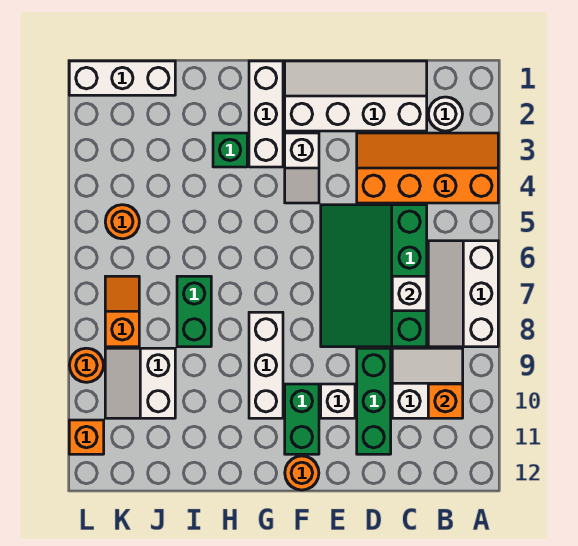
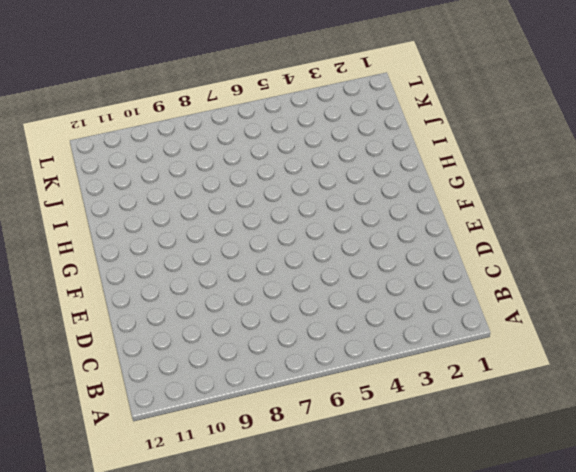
none -> orange slope A3:D4 level 1 top 4
none -> white slope A6:B8 level 1 top A
none -> white round brick B2 level 1

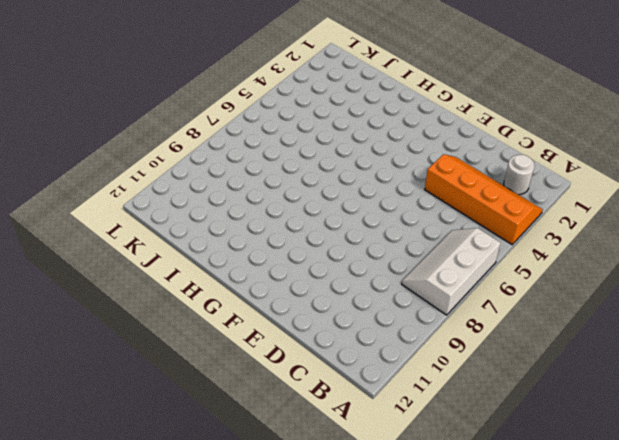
none -> white slope B9:C10 level 1 top 10
none -> white slope C1:F2 level 1 top 2
none -> green slope C5:E8 level 1 top C

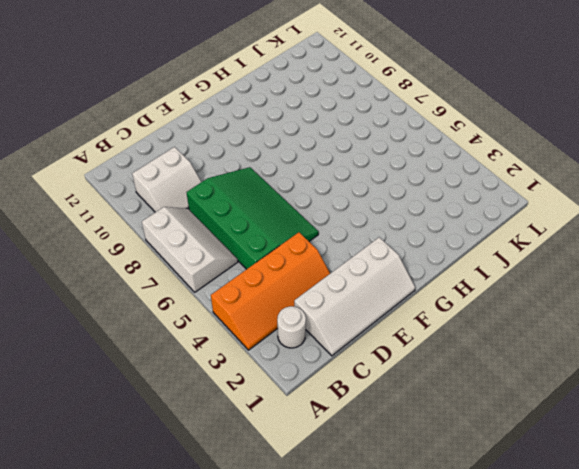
none -> green brick D9:D11 level 1
none -> white brick E10 level 1
none -> white slope F3:F4 level 1 top 3

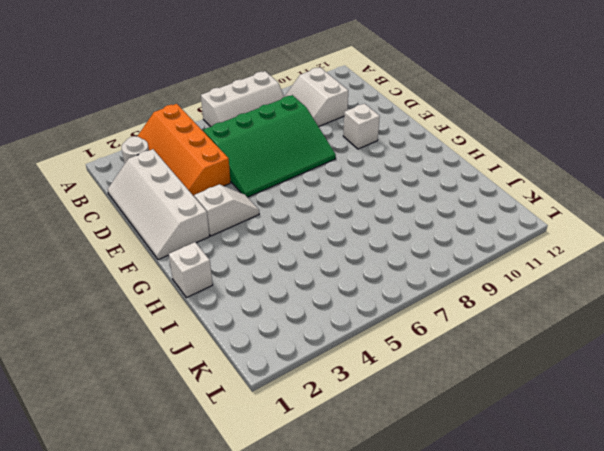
white brick H1 level 1 -> white brick C7 level 2
none -> green brick D9:D11 level 1
none -> green brick F10:F11 level 1
none -> orange round brick F12 level 1

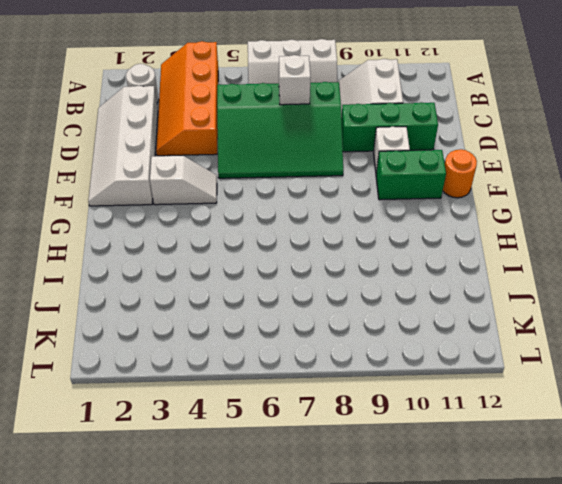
none -> white brick G1:G3 level 1
none -> white brick G8:G10 level 1
none -> green brick H3 level 1

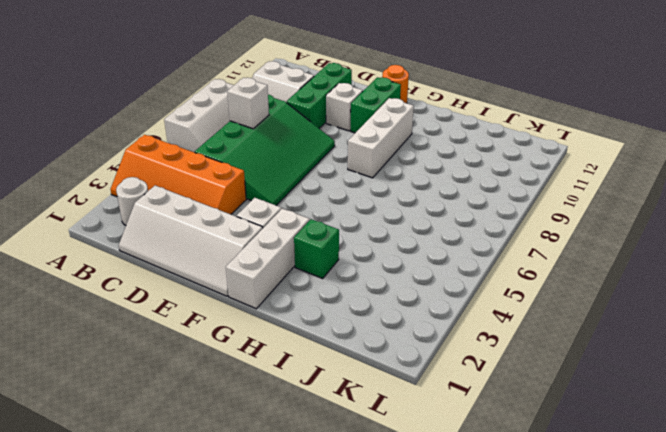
none -> green brick I7:I8 level 1
none -> white brick J1:L1 level 1
none -> white slope J9:K10 level 1 top J

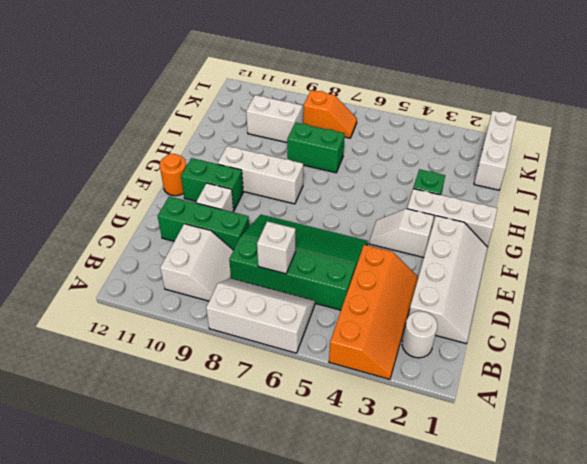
none -> orange round brick K5 level 1
none -> orange round brick L9 level 1
none -> orange brick L11 level 1

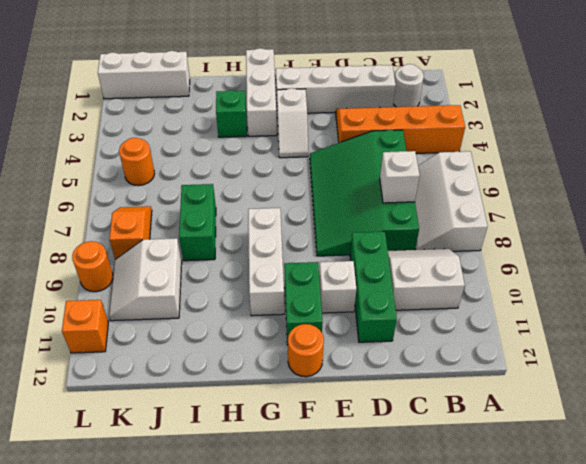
none -> orange brick B10 level 2

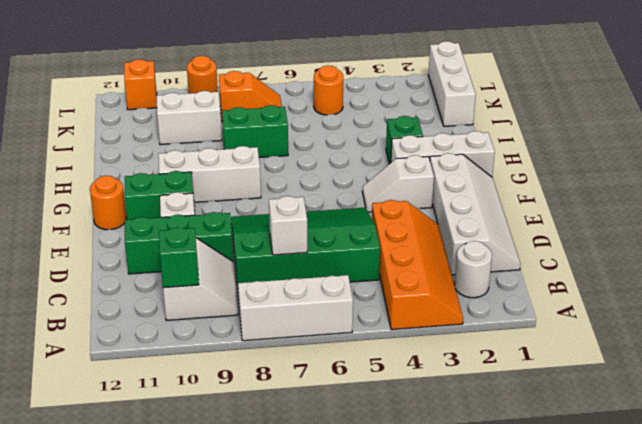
green brick B10 level 2 -> orange brick B10 level 2

